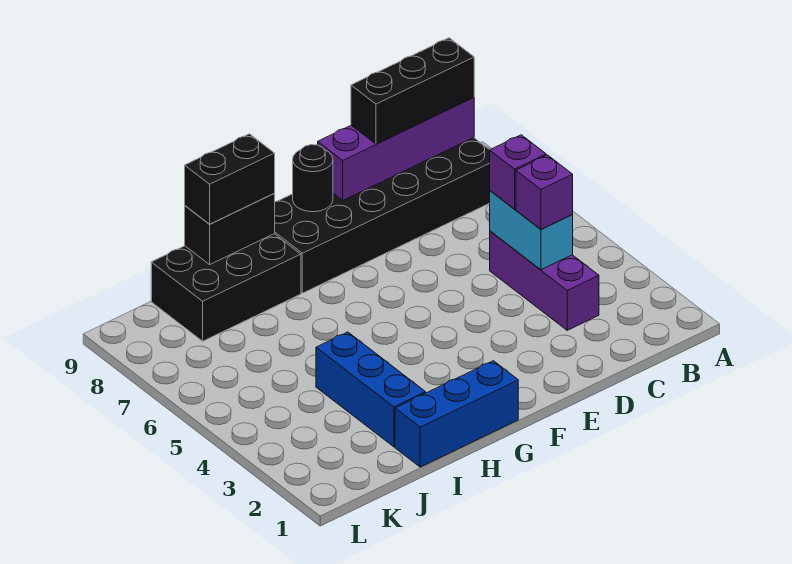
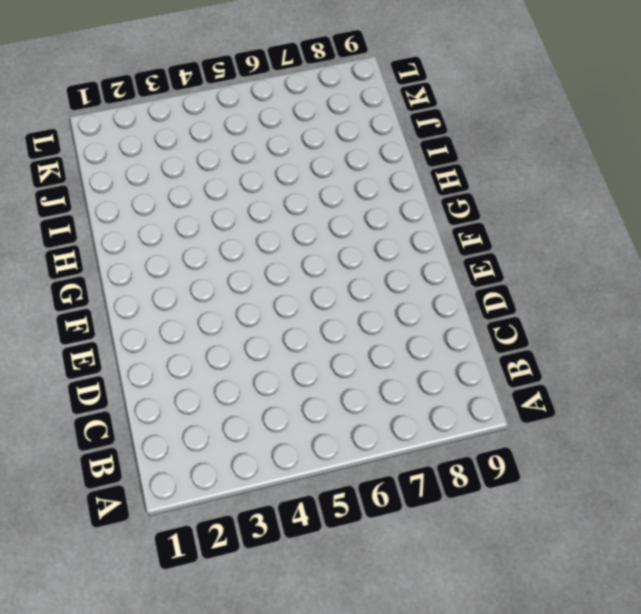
none -> black brick B8:G9 level 1
none -> purple brick C3:C5 level 1
none -> blue brick G1:I1 level 1

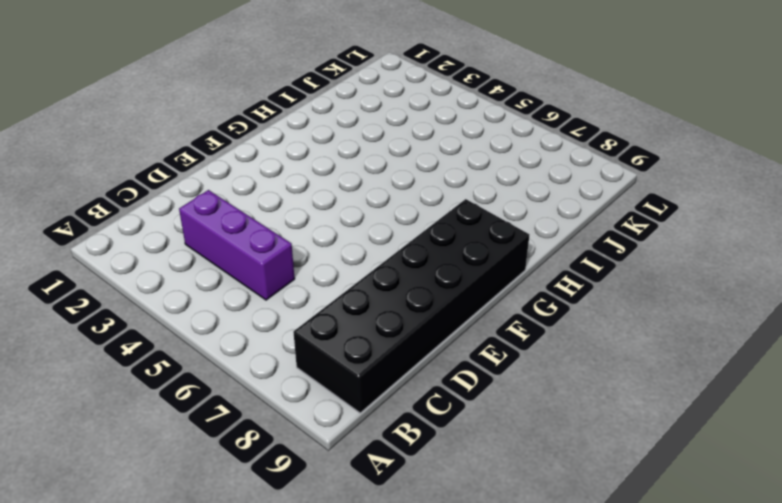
none -> blue brick G1:I1 level 1
none -> black brick H8:J9 level 1
none -> blue brick I2:I4 level 1

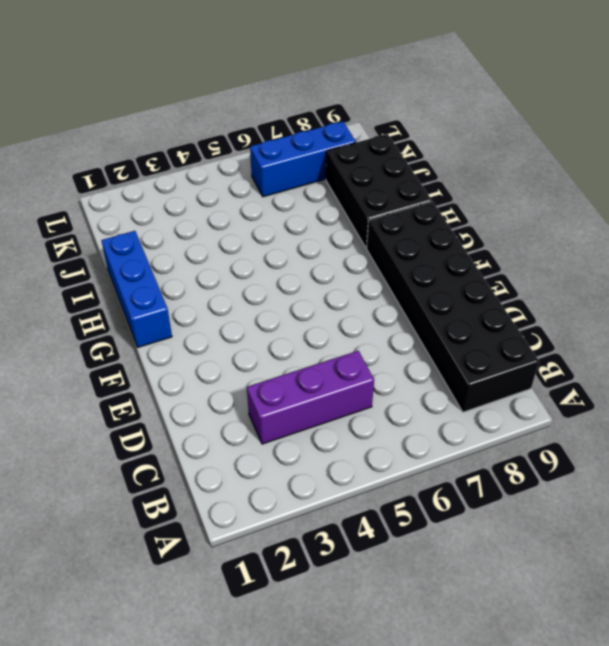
blue brick K6:K8 level 1 -> blue brick I2:I4 level 1
none -> purple brick B9:E9 level 2
none -> cyan brick C4:C5 level 2
none -> black round brick F9 level 2

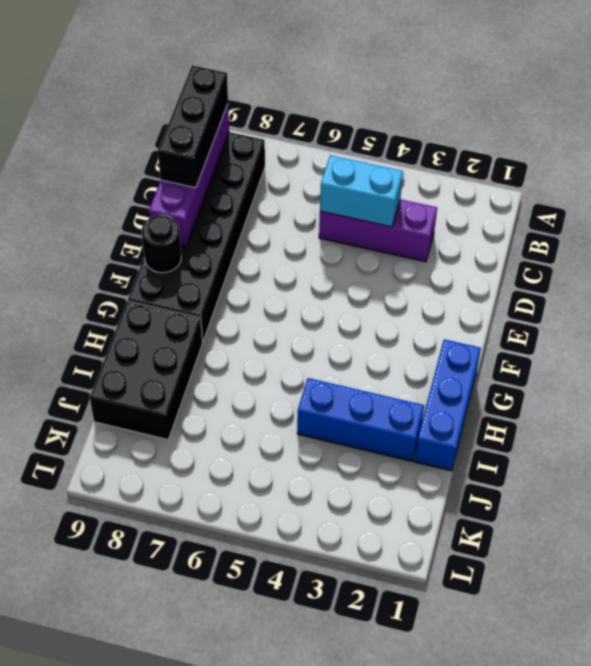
none -> black brick H9:I9 level 2
none -> purple brick C4 level 3
none -> purple brick C5 level 3

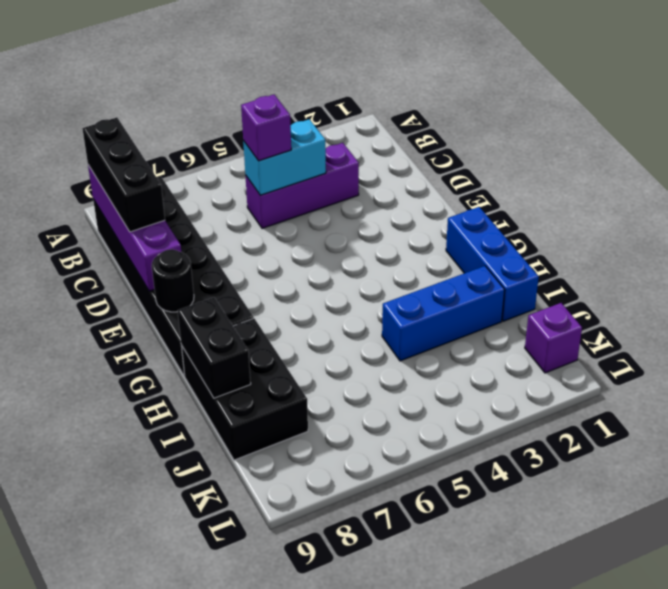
purple brick K1 level 1 -> purple brick C4 level 3
none -> black brick H9:I9 level 3

